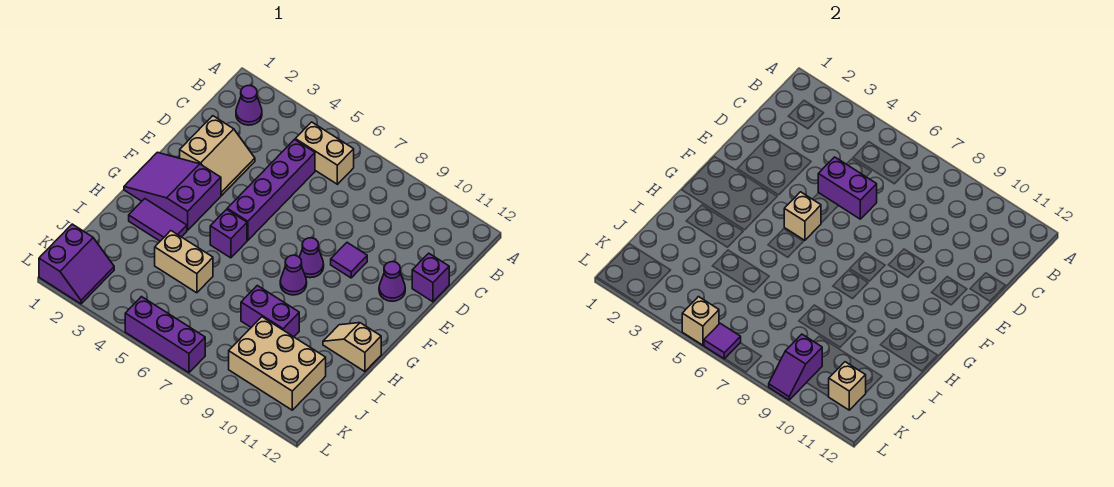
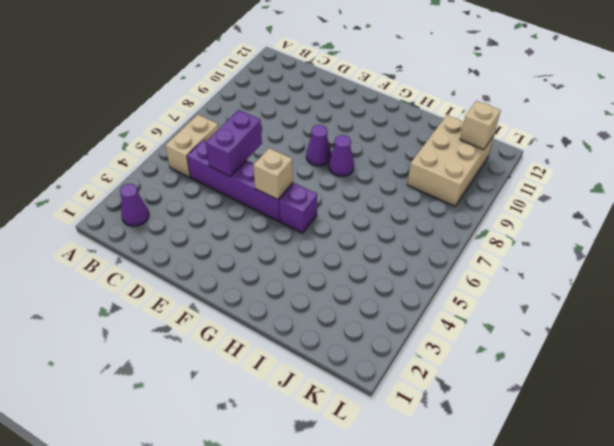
none -> tan slope D2:E3 level 1 top 2
none -> purple brick D12 level 1
none -> purple tile E9 level 1

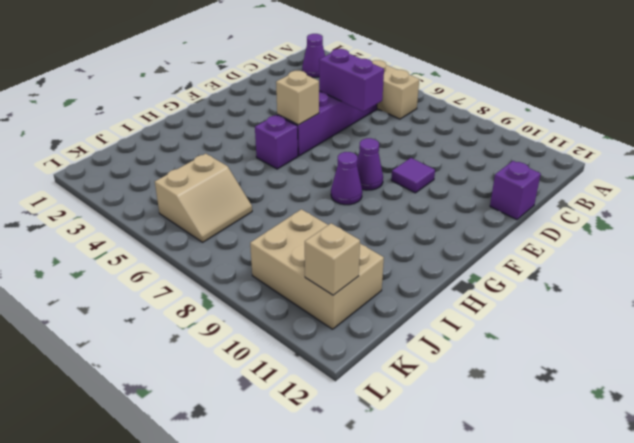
tan slope J5:K6 level 1 top 5 -> tan slope D2:E3 level 1 top 2
none -> purple cone E11 level 1
none -> purple slope F1:G3 level 1 top 3
none -> purple tile H2:H3 level 1

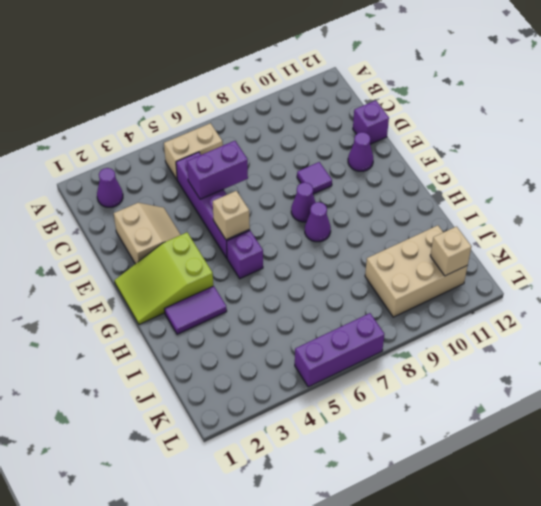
lime slope F1:G3 level 1 top 3 -> purple slope F1:G3 level 1 top 3
none -> tan slope H11:H12 level 1 top 12
none -> tan brick I4:I5 level 1
none -> purple brick I8:I9 level 1

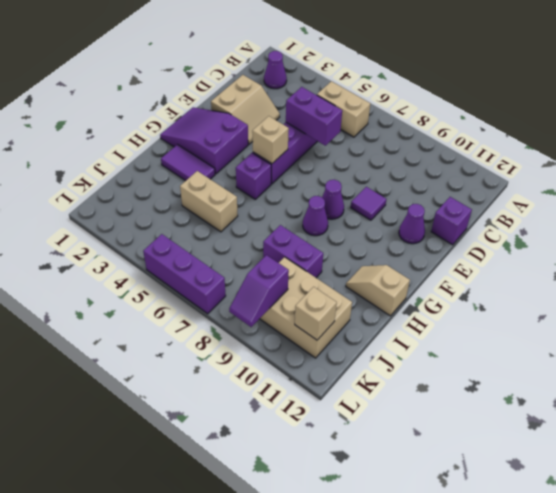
none -> purple slope K1:L2 level 1 top 1
none -> tan brick L5 level 2
none -> purple tile L6 level 2

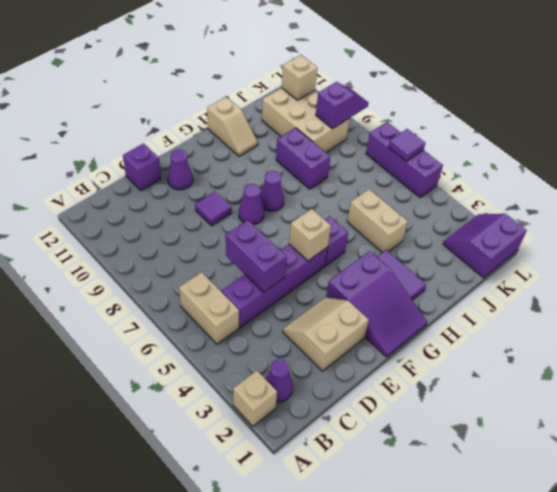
tan brick A2 level 1 -> tan brick L5 level 2

